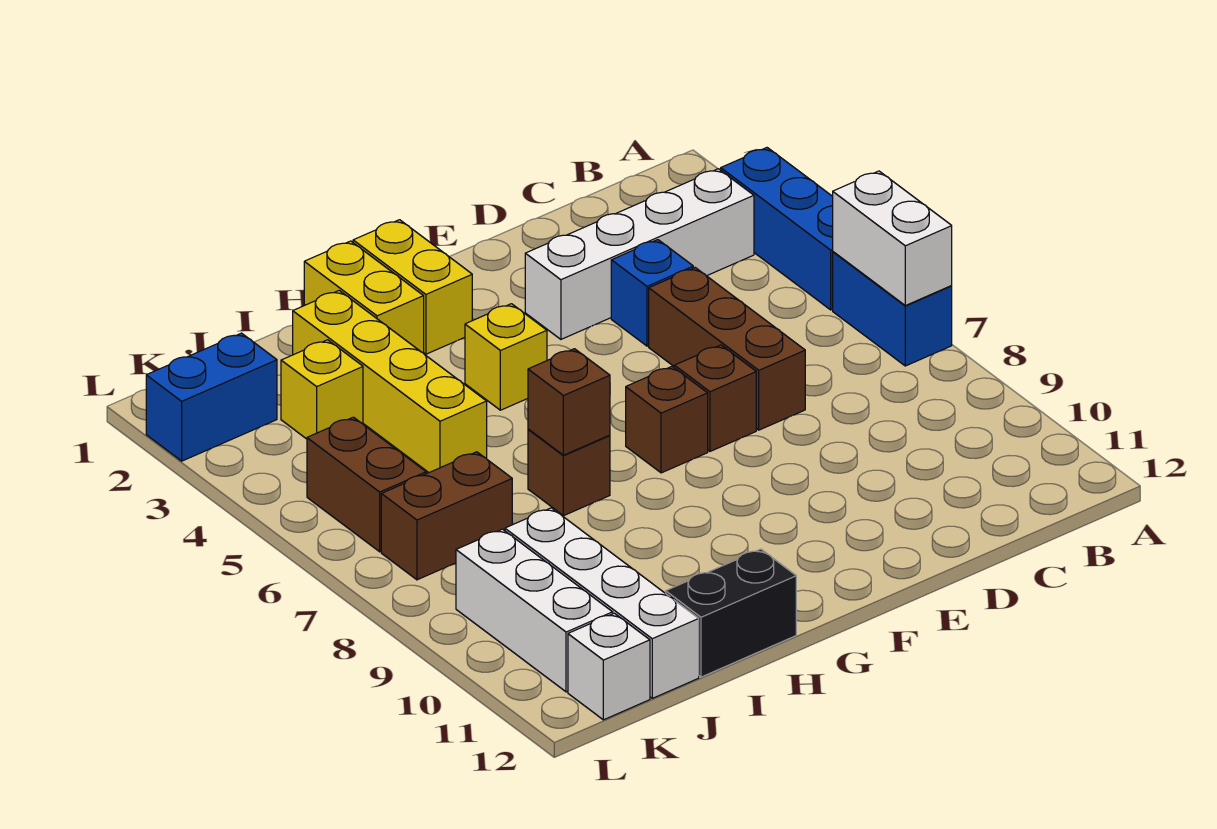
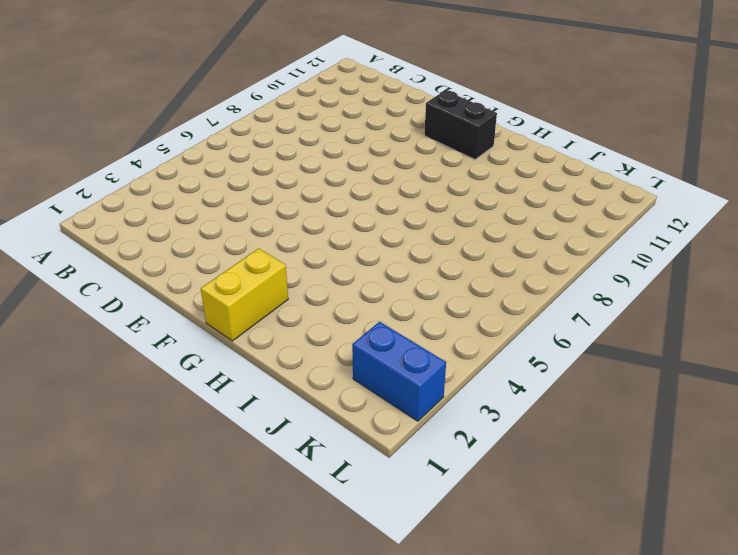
black brick F11:G11 level 1 -> black brick H12:I12 level 1
none -> blue brick A3:A5 level 1
none -> blue brick A6:A7 level 1
none -> white brick B3:E3 level 1

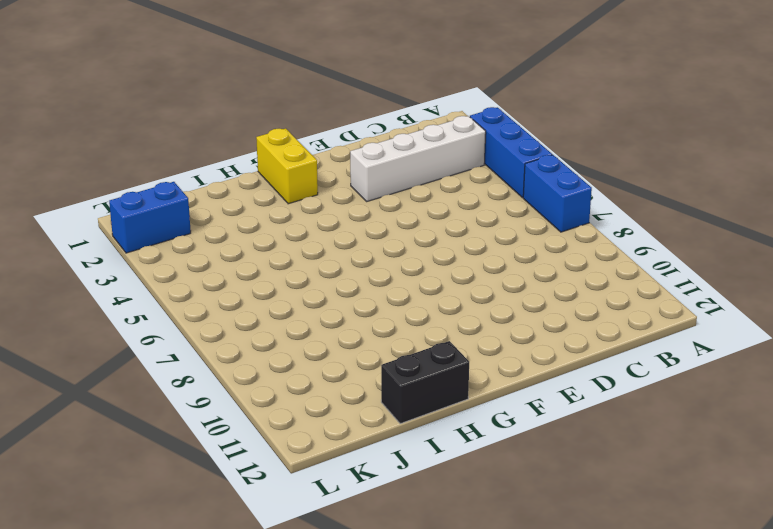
none -> blue brick D4 level 1
none -> brown brick D5:D7 level 1
none -> brown brick E7 level 1

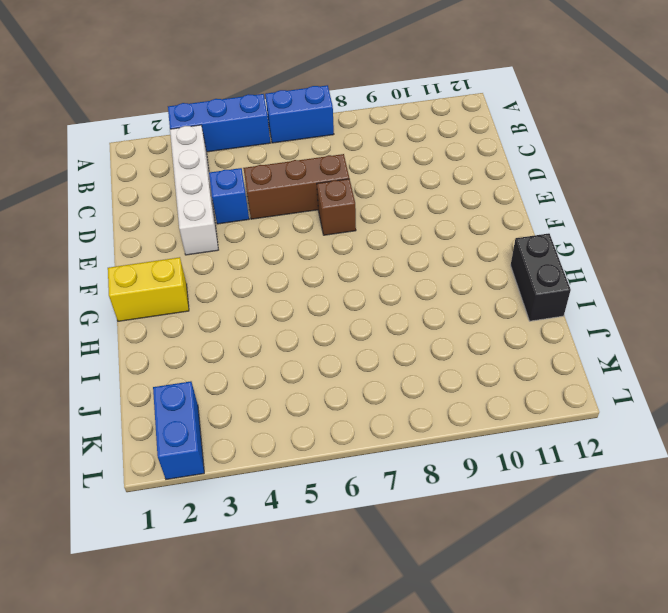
none -> brown brick F7 level 1
none -> yellow brick G4 level 1
none -> yellow brick H1:H2 level 1

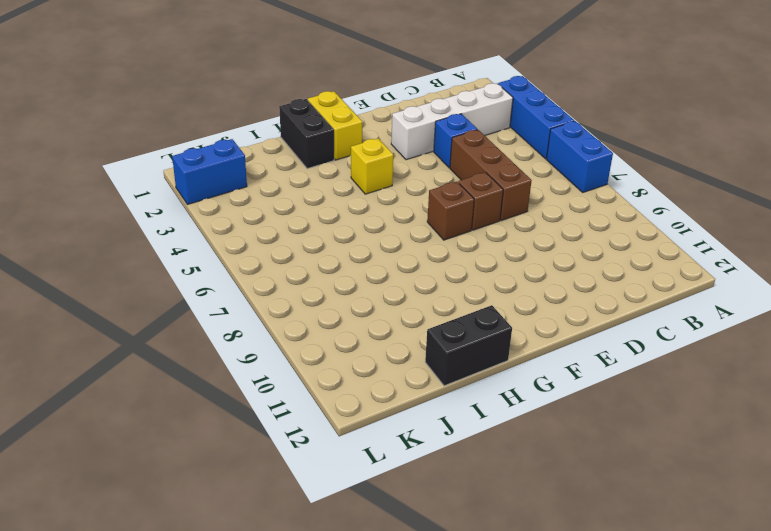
black brick H1:H2 level 1 -> yellow brick H1:H2 level 1
none -> brown brick H7 level 1
none -> yellow brick I2:I5 level 1
none -> yellow brick J3 level 1

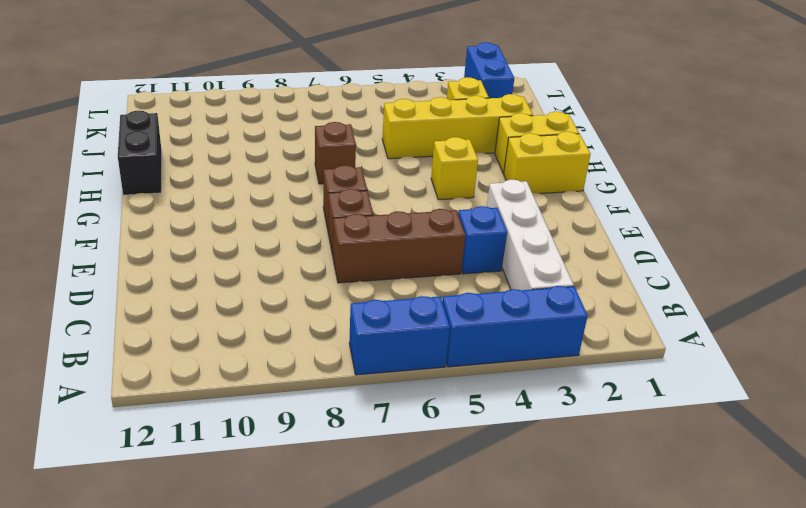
none -> brown brick J7:K7 level 1
none -> white brick J9:J12 level 1
none -> brown brick K5:K6 level 1

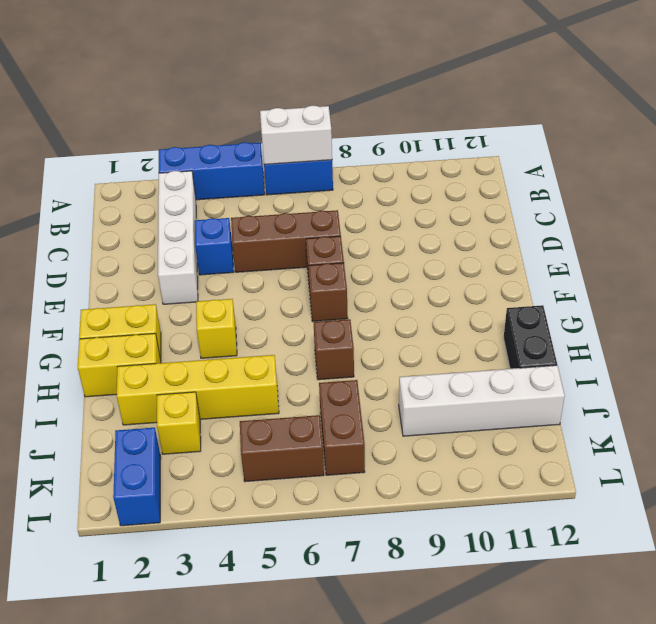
none -> white brick K9:K11 level 1
none -> white brick K12 level 1
none -> brown brick H7 level 2

